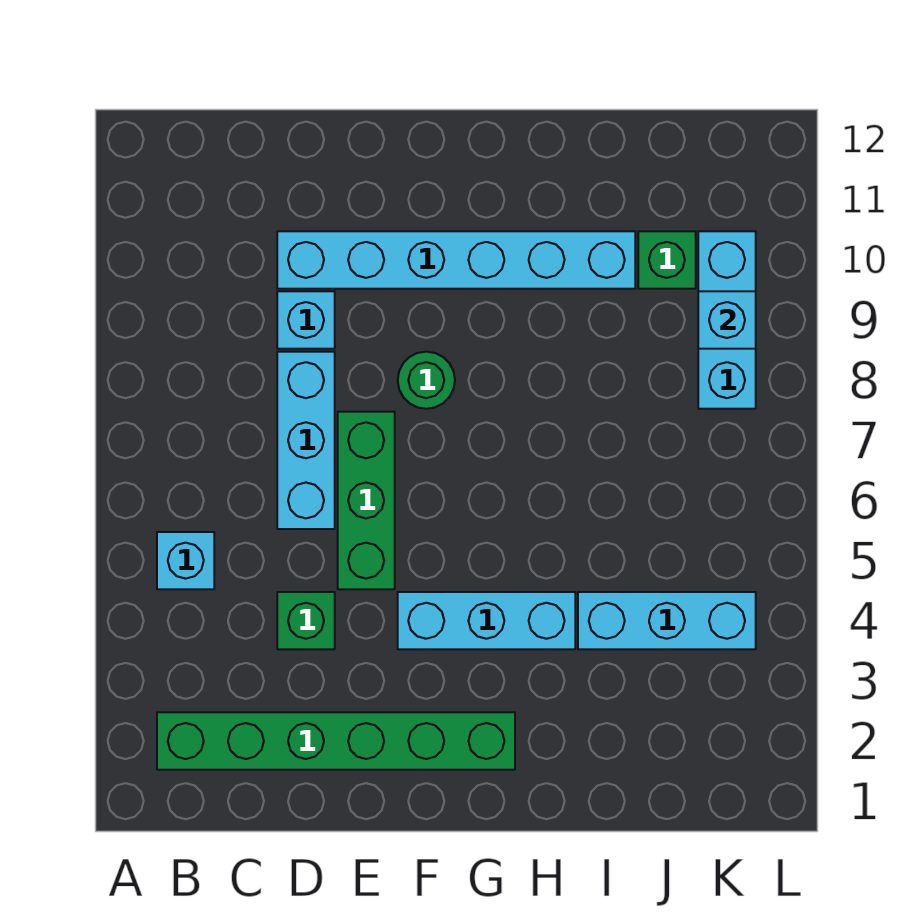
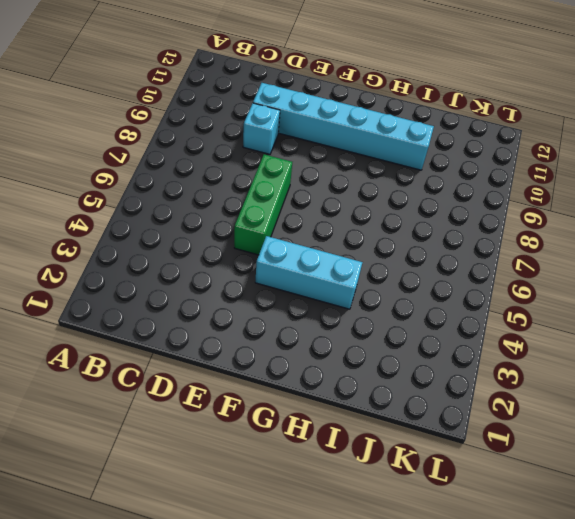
none -> green brick B2:G2 level 1
none -> cyan brick B5 level 1
none -> green brick D4 level 1

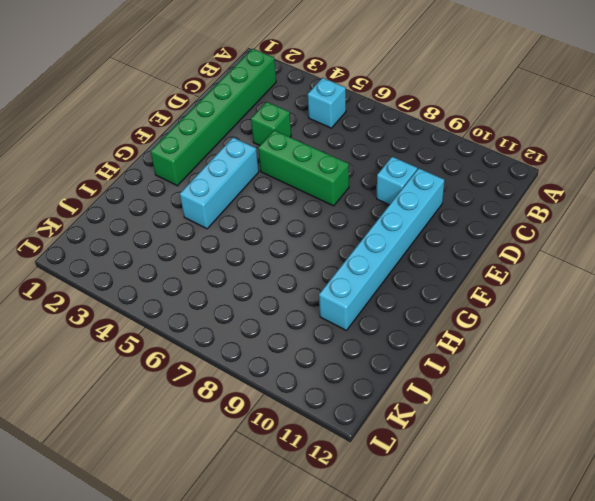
none -> cyan brick D6:D8 level 1
none -> green round brick F8 level 1
none -> cyan brick I4:K4 level 1

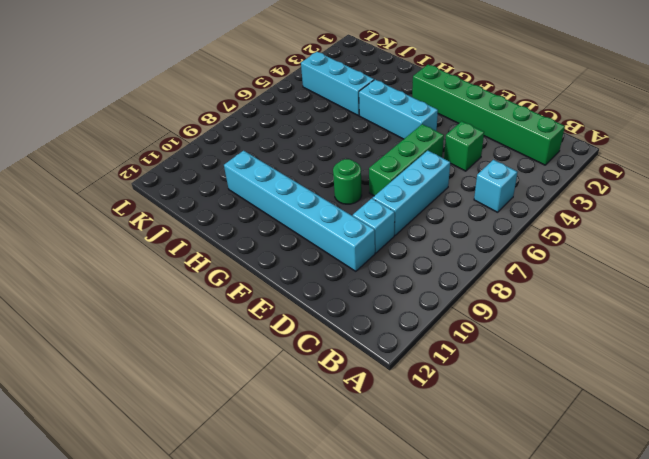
none -> green brick J10 level 1
none -> cyan brick K8:K10 level 1
none -> cyan brick K9 level 2

